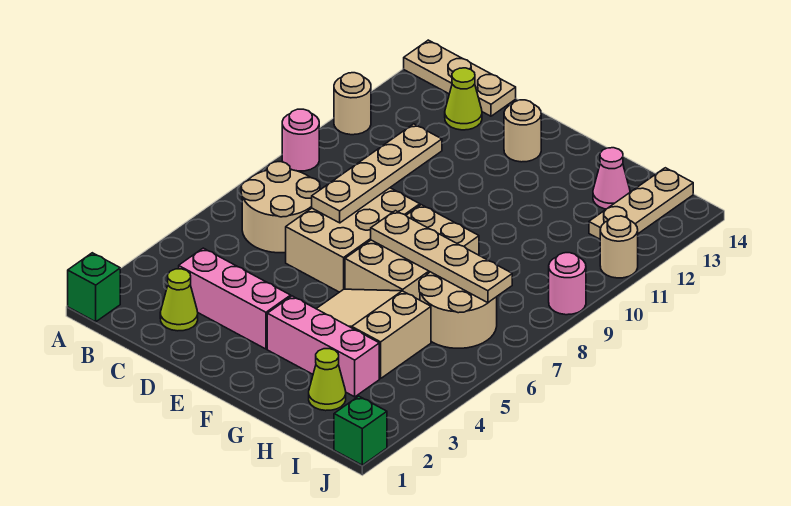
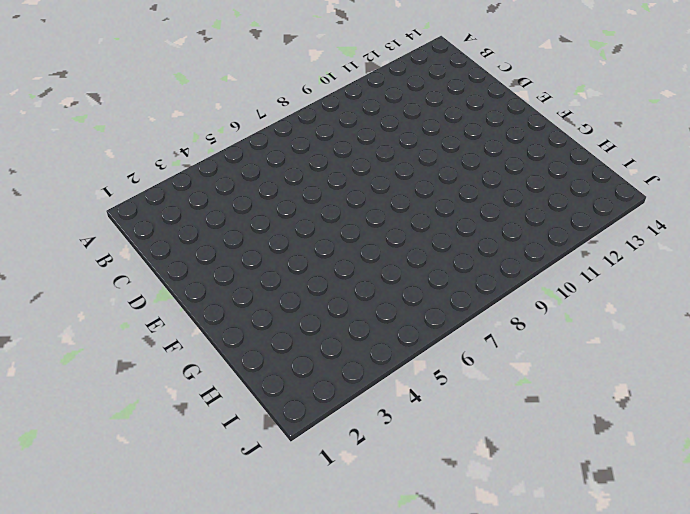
none -> green brick A1 level 1
none -> pink round brick A9 level 1
none -> tan round brick A11 level 1

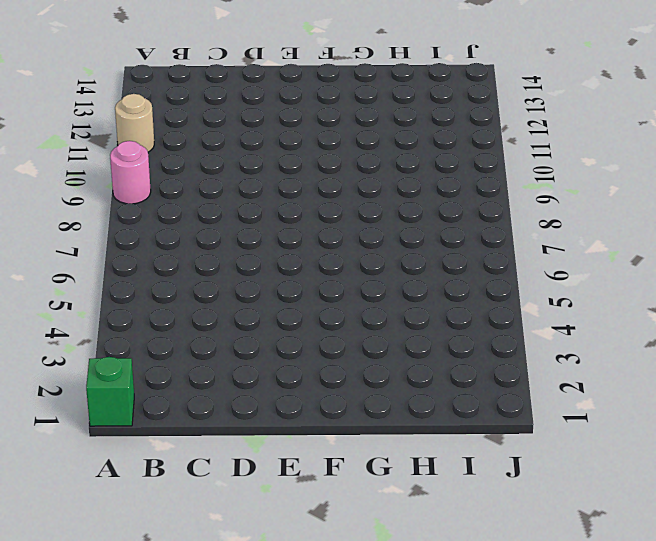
none -> tan plate A14:C14 level 1
none -> tan round brick B6:C7 level 1
none -> lime cone C2 level 1

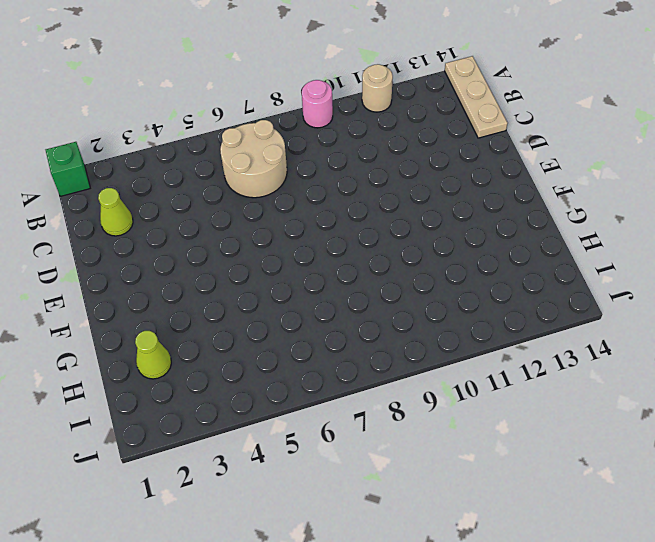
none -> pink brick C3:E3 level 1
none -> lime cone C13 level 1
none -> tan brick D6:E8 level 1

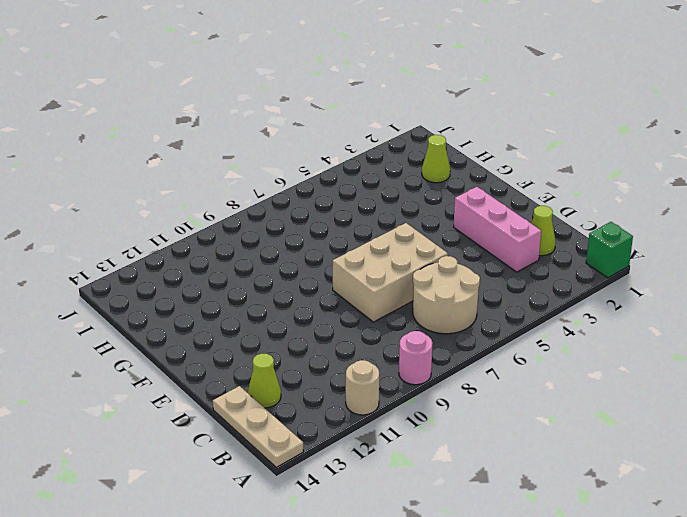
none -> tan round brick E13 level 1
none -> pink brick F3:H3 level 1
none -> tan slope F4:H5 level 1 top H

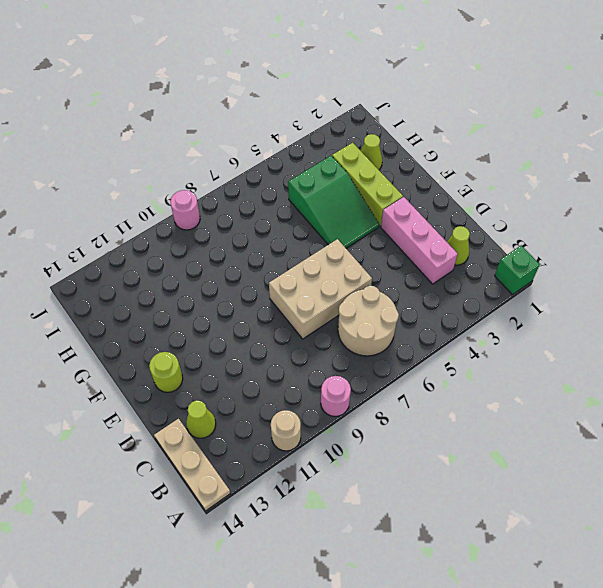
lime round brick E13 level 1 -> tan round brick E13 level 1
lime brick F3:H3 level 1 -> pink brick F3:H3 level 1
green slope F4:H5 level 1 top H -> tan slope F4:H5 level 1 top H
none -> tan brick F6:G8 level 1
none -> tan round brick H6:I7 level 1
none -> pink cone H13 level 1

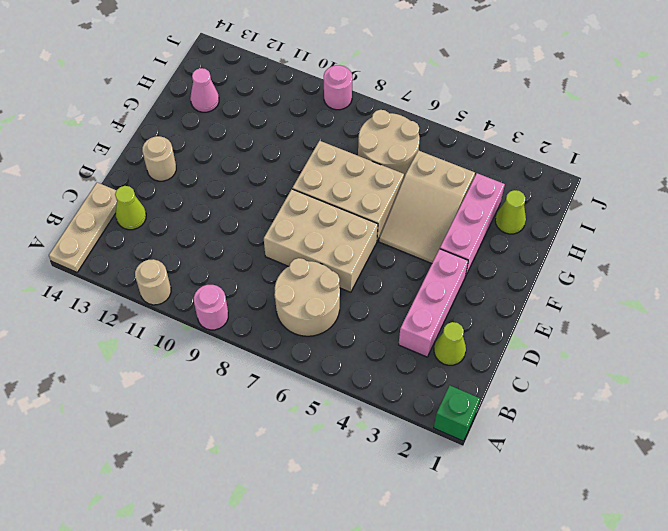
none -> tan plate I12:I14 level 1
none -> green brick J1 level 1
none -> tan round brick J11 level 1

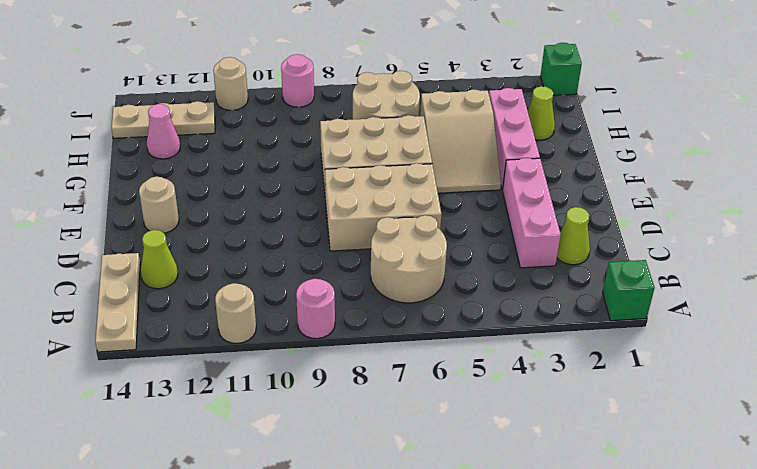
none -> tan plate D7:D10 level 2
none -> tan plate F7:I7 level 2

